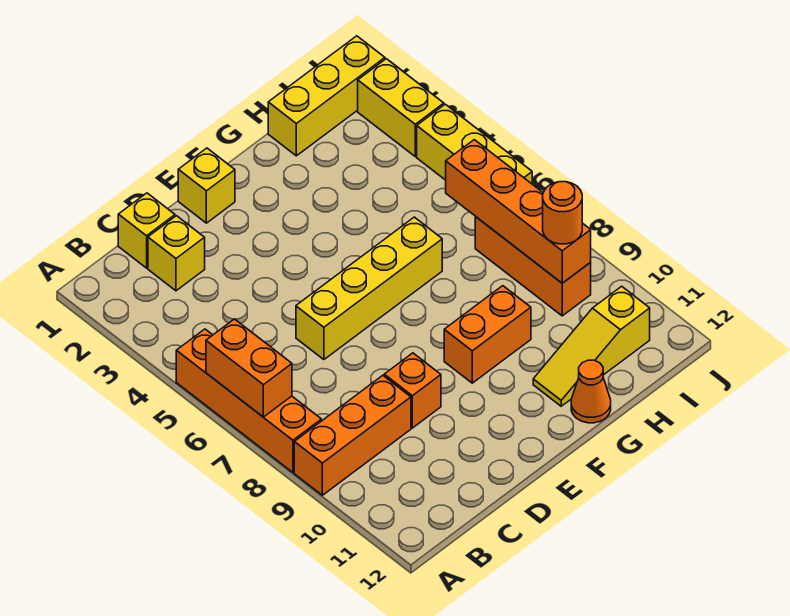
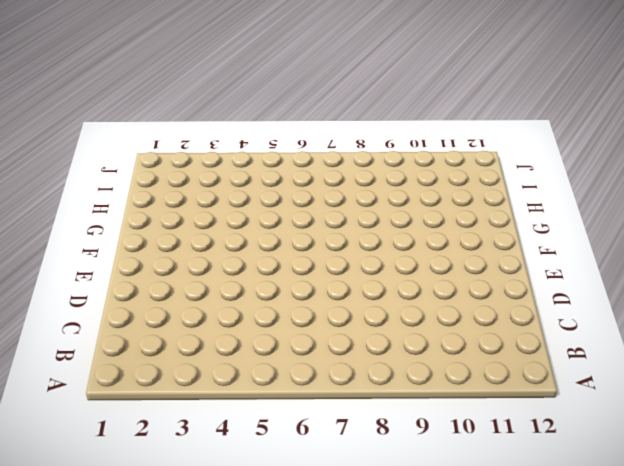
none -> orange brick A5:A8 level 1
none -> orange brick A9:C9 level 1
none -> yellow brick C1 level 1

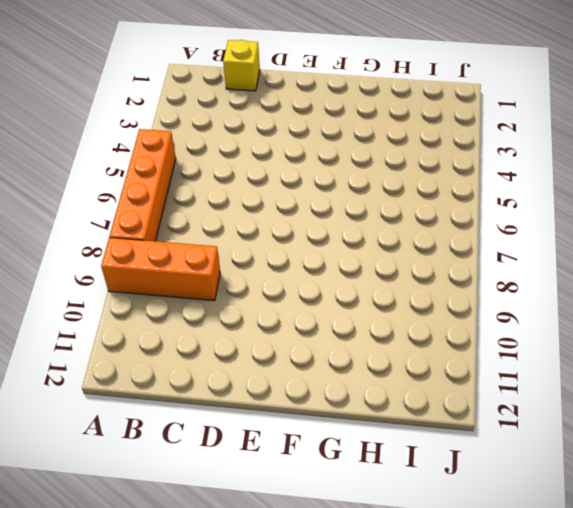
none -> yellow brick C2 level 1
none -> yellow brick D6:G6 level 1
none -> orange brick D9 level 1

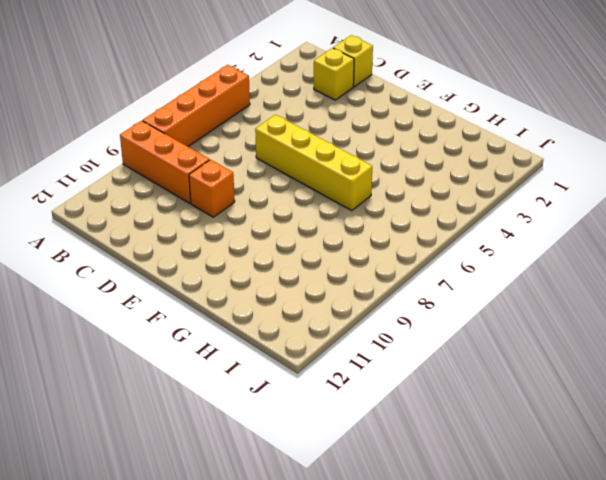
none -> yellow brick E1 level 1
none -> orange brick F9:G9 level 1
none -> yellow slope G11:I11 level 1 top I

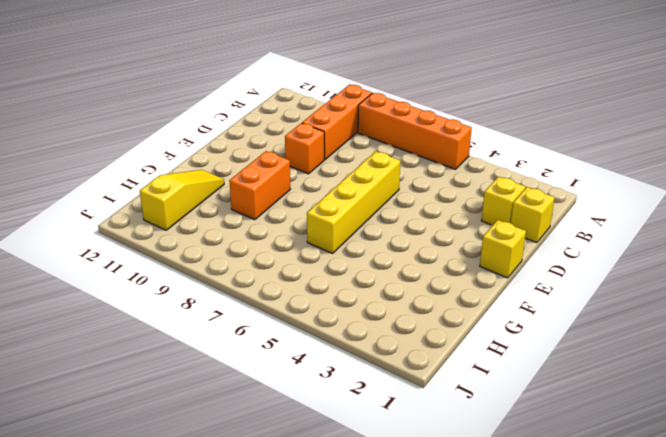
none -> orange cone G12 level 1
none -> yellow brick H1:J1 level 1
none -> orange brick I7:I9 level 1

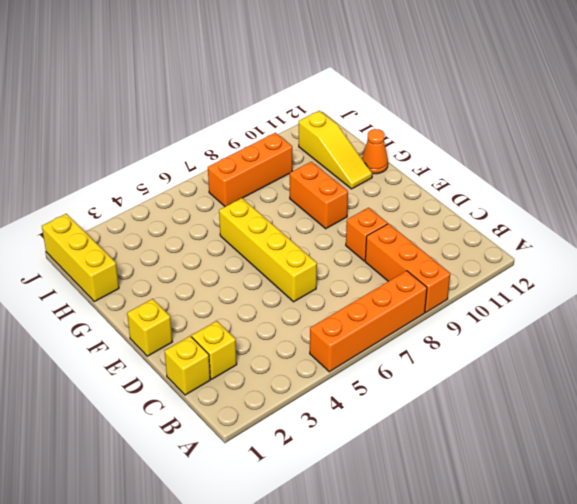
none -> yellow brick J2:J3 level 1
none -> yellow brick J4:J6 level 1
none -> orange brick A6:A7 level 2

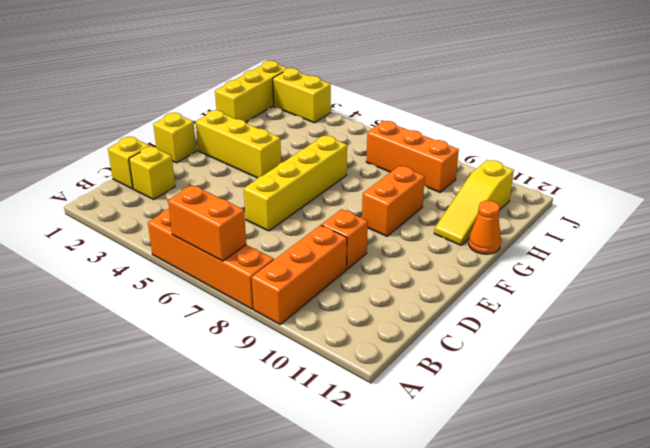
yellow brick F2:F4 level 1 -> yellow brick J4:J6 level 1
none -> orange brick I6:I9 level 2
none -> orange round brick I9 level 3

